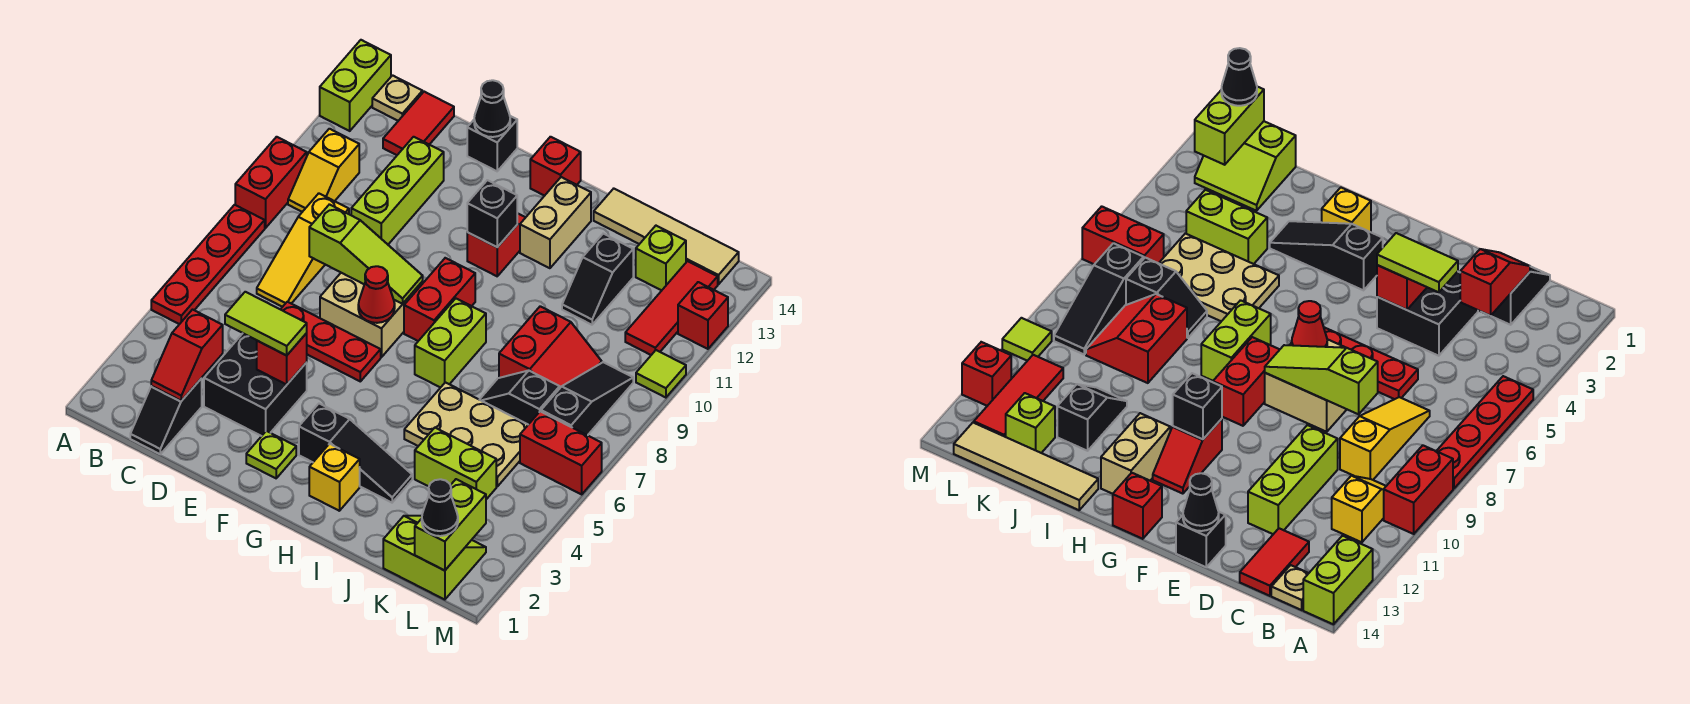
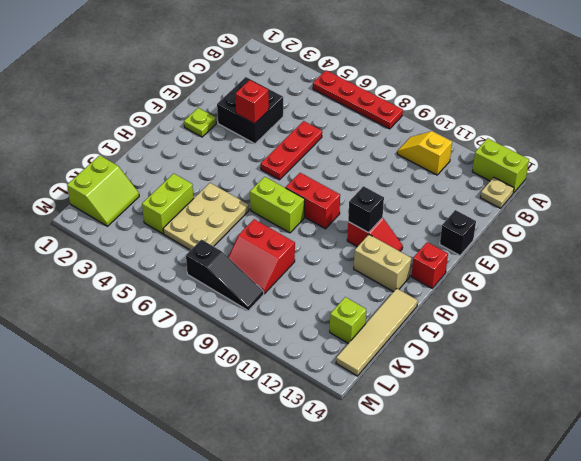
none -> red brick A9:A10 level 1
none -> black slope C1:C2 level 1 top 2
none -> yellow slope C7:C9 level 1 top 9
none -> red tile C13:C14 level 1

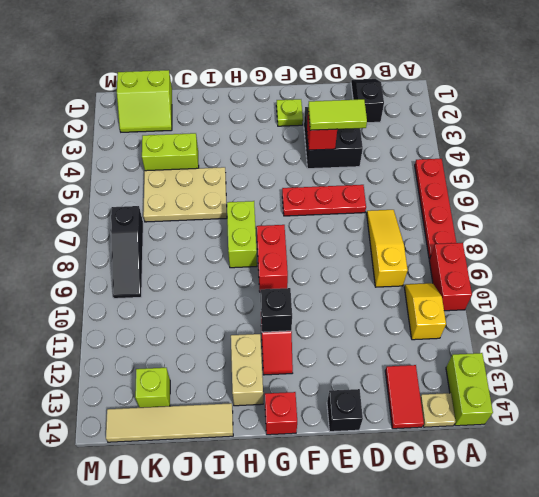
none -> lime brick D10:D12 level 1
none -> tan brick E7:F8 level 1
none -> black slope G3:I3 level 1 top G
none -> yellow brick H2 level 1

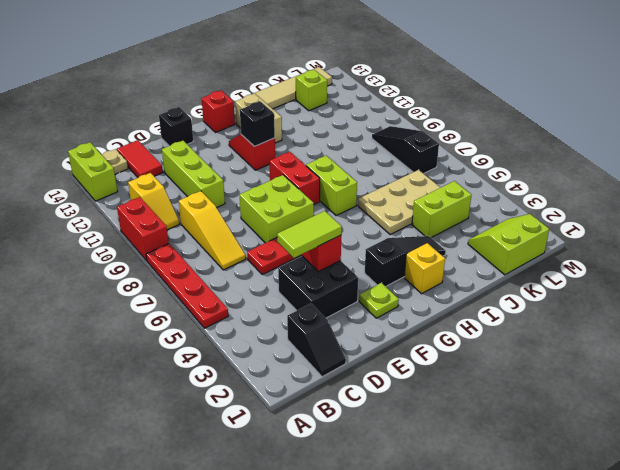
lime brick E7:F8 level 1 -> tan brick E7:F8 level 1
none -> black slope J7:K7 level 1 top K
none -> red slope J8:K9 level 1 top J
none -> black slope J11:J12 level 1 top 12
none -> red brick L6:M6 level 1

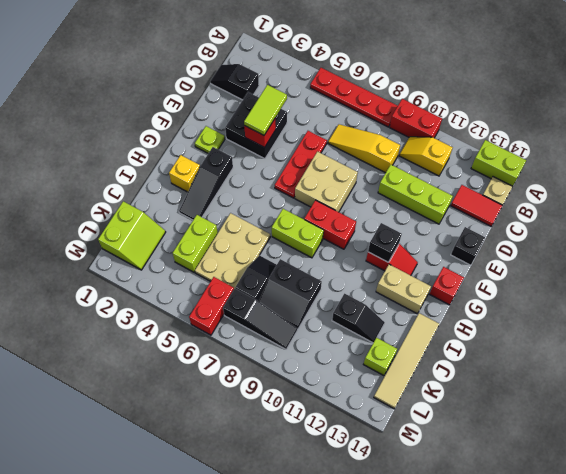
black slope J8:K9 level 1 top J -> red slope J8:K9 level 1 top J
black slope J11:J12 level 1 top 11 -> black slope J11:J12 level 1 top 12
none -> red tile L11:L13 level 1
none -> lime tile M10 level 1
none -> red brick M12 level 1
none -> red slope C2:C3 level 2 top 3

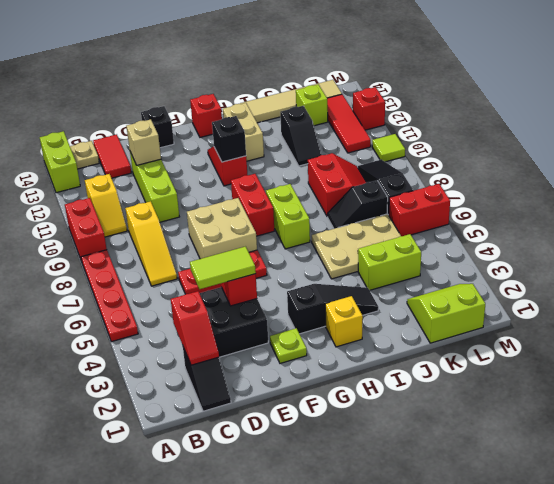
tan brick D12 level 2 -> none
none -> lime slope D8:F8 level 2 top D
none -> black cone E14 level 2
none -> red cone F7 level 2
none -> lime brick L1:L2 level 2

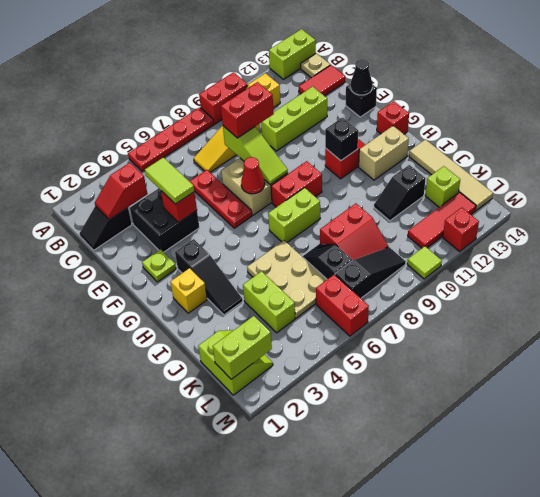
red brick D8:D9 level 3 -> none
none -> black cone L1 level 3

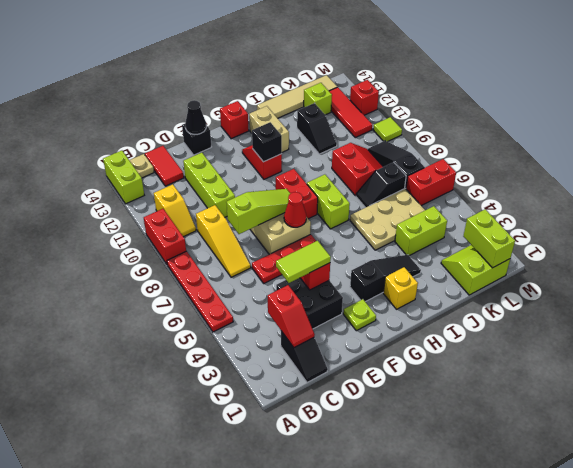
none -> black cone L1 level 3

